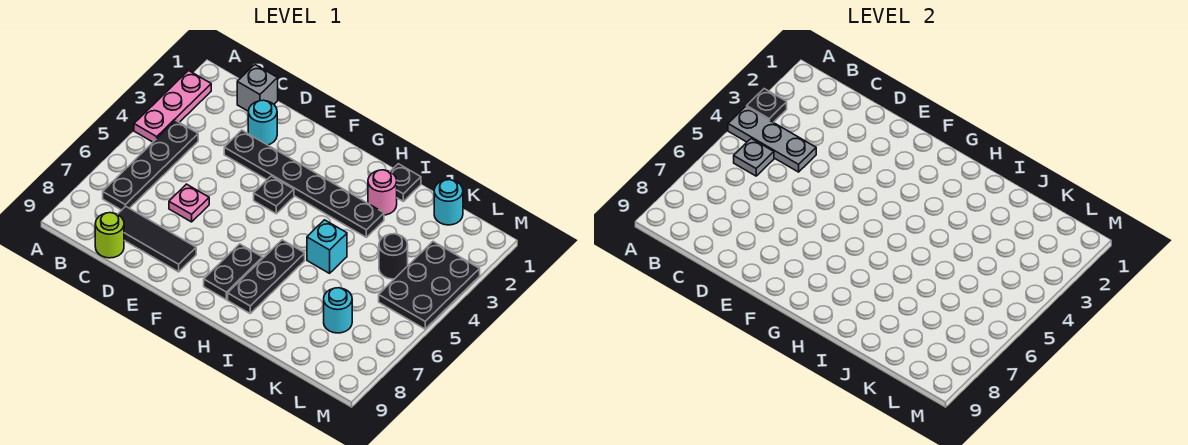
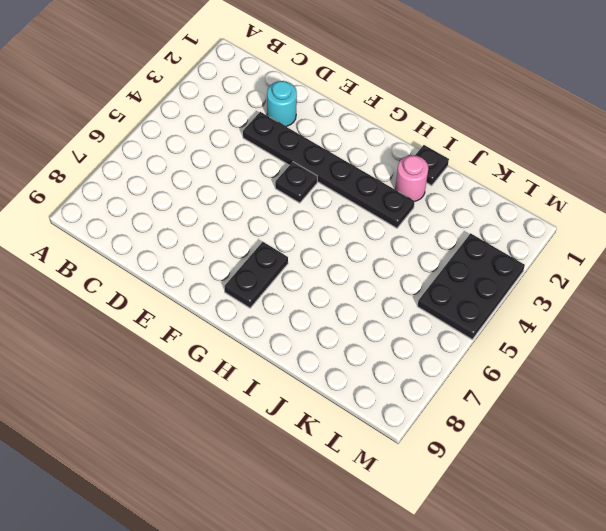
none -> pink plate A2:A4 level 1
none -> black plate B4:B7 level 1
none -> grey brick C1 level 1

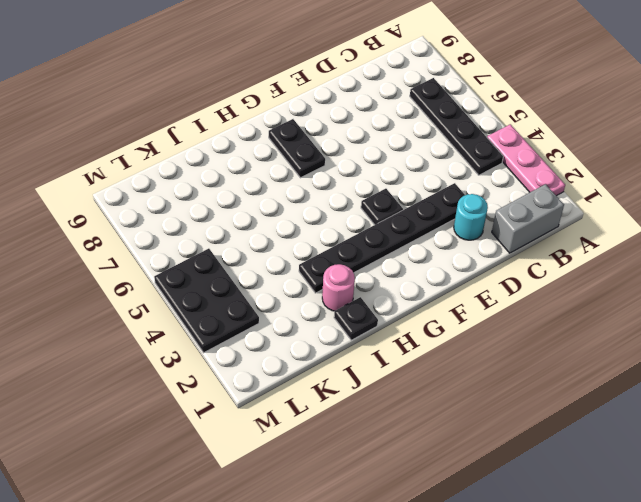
grey brick B1:C1 level 1 -> grey brick C1 level 1
none -> black tile C8:E8 level 1
none -> lime round brick C9 level 1
none -> pink plate D6 level 1

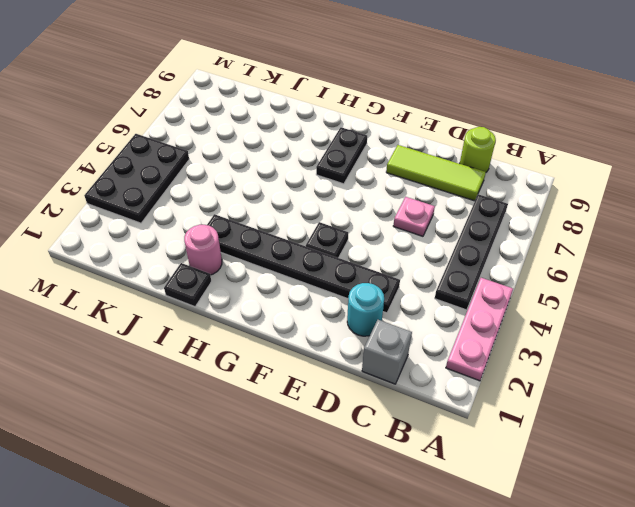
lime tile C8:E8 level 1 -> black tile C8:E8 level 1
none -> black plate H6:H8 level 1
none -> cyan brick I5 level 1
none -> cyan round brick K1 level 1

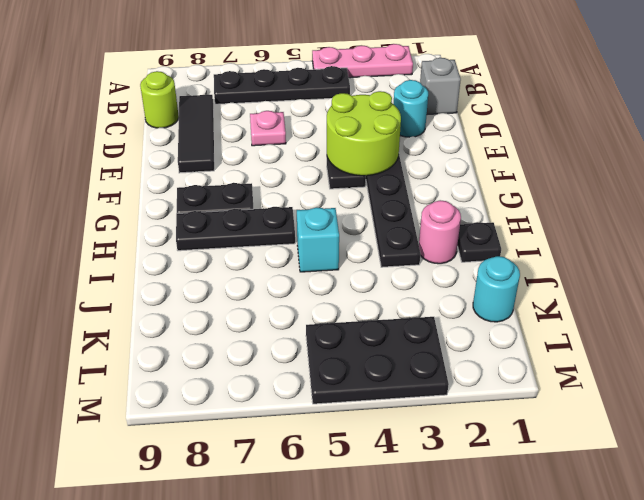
lime round brick E3:F4 level 2 -> none
none -> black round brick K4 level 1
none -> cyan round brick K7 level 1
none -> black plate A3 level 2

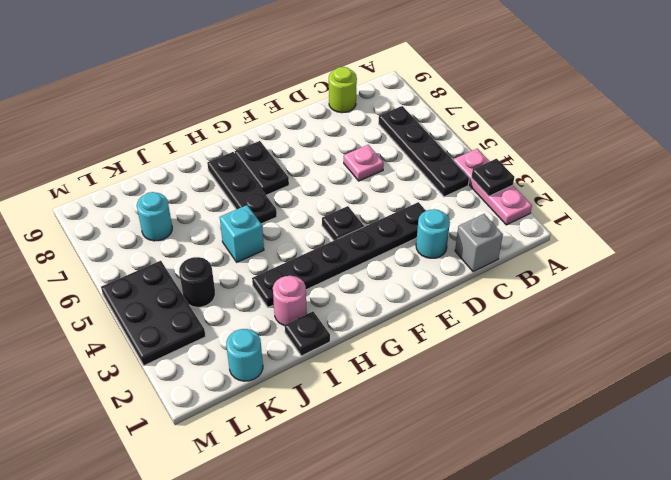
none -> black tile C8:E8 level 1
none -> grey plate A4:C4 level 2
none -> grey plate B5 level 2

